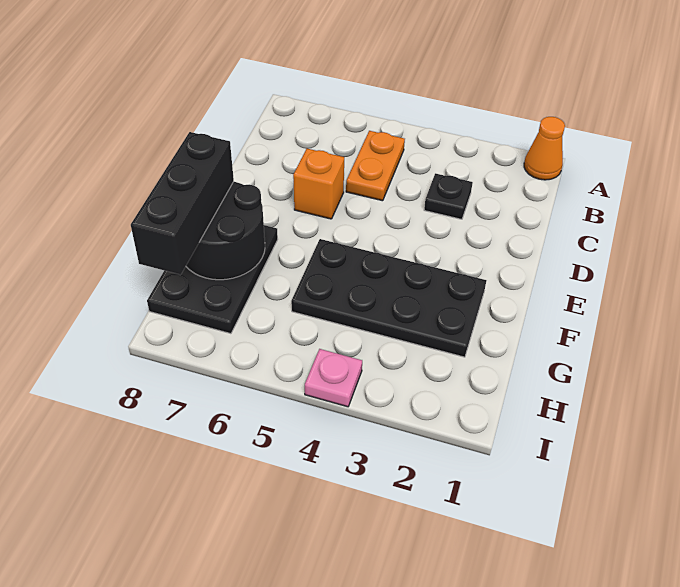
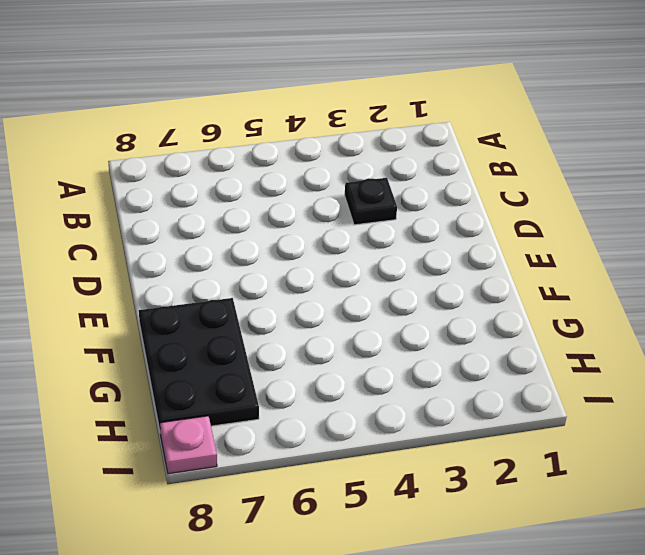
pink plate I8 level 1 -> pink plate I4 level 1
none -> orange cone A1 level 1
none -> orange plate B5:C5 level 1

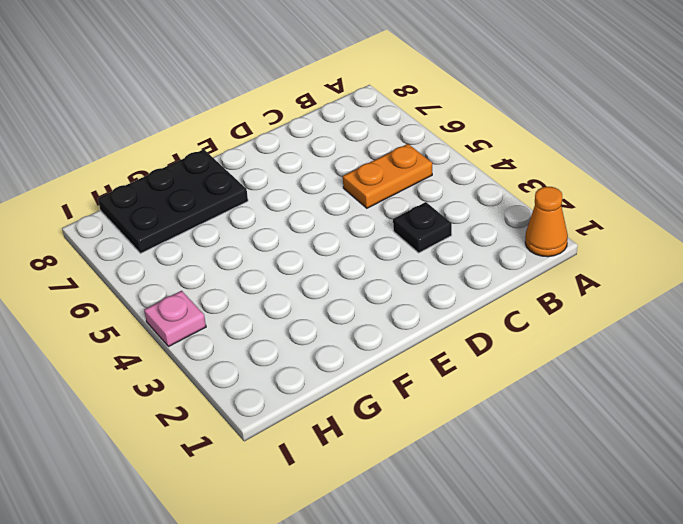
none -> orange brick D6 level 1
none -> black plate F2:G5 level 1

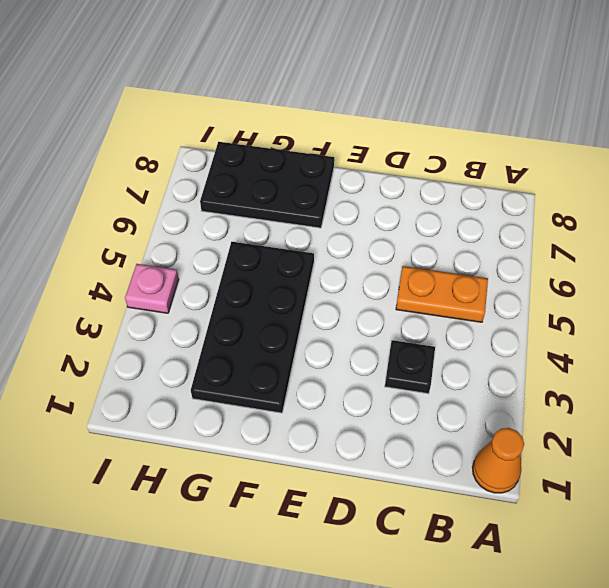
none -> orange brick D6 level 1
none -> black round brick F7:G8 level 2

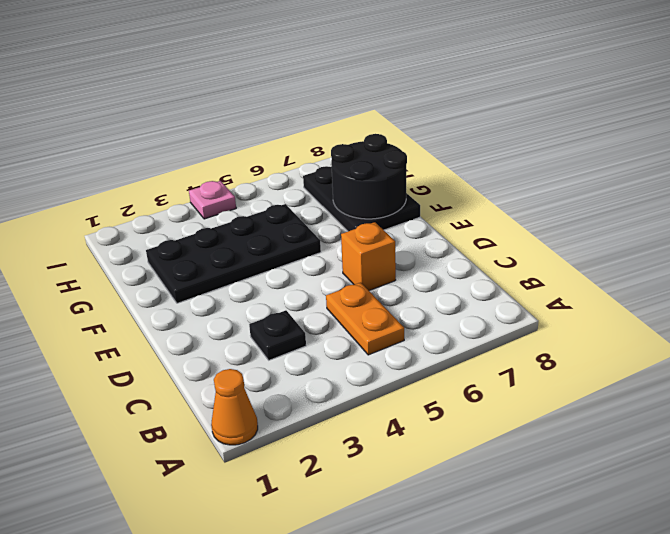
none -> black brick F8:H8 level 3

